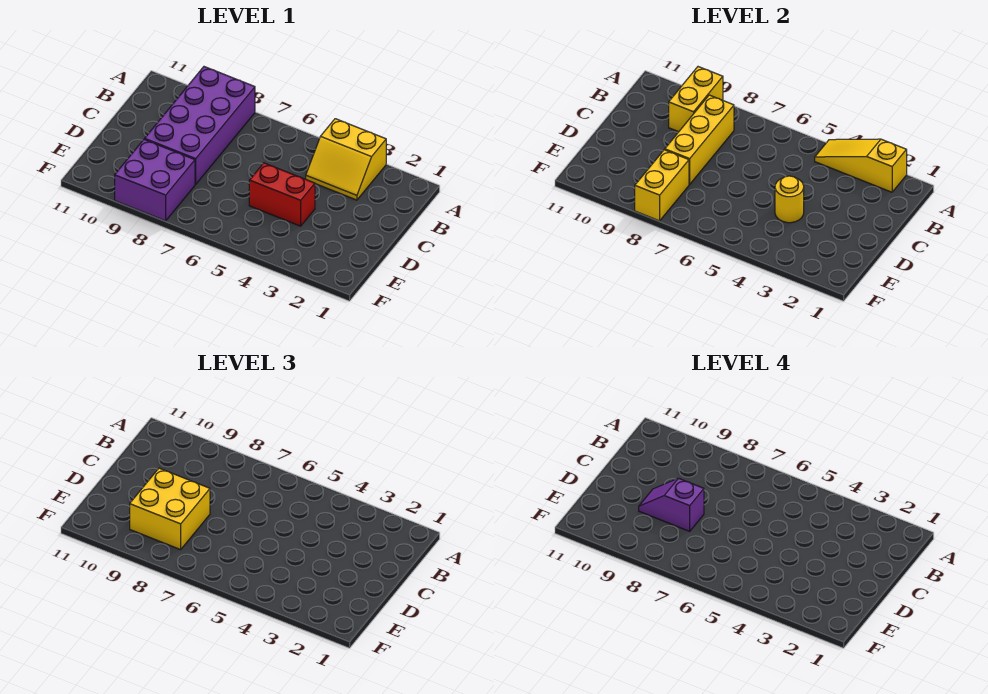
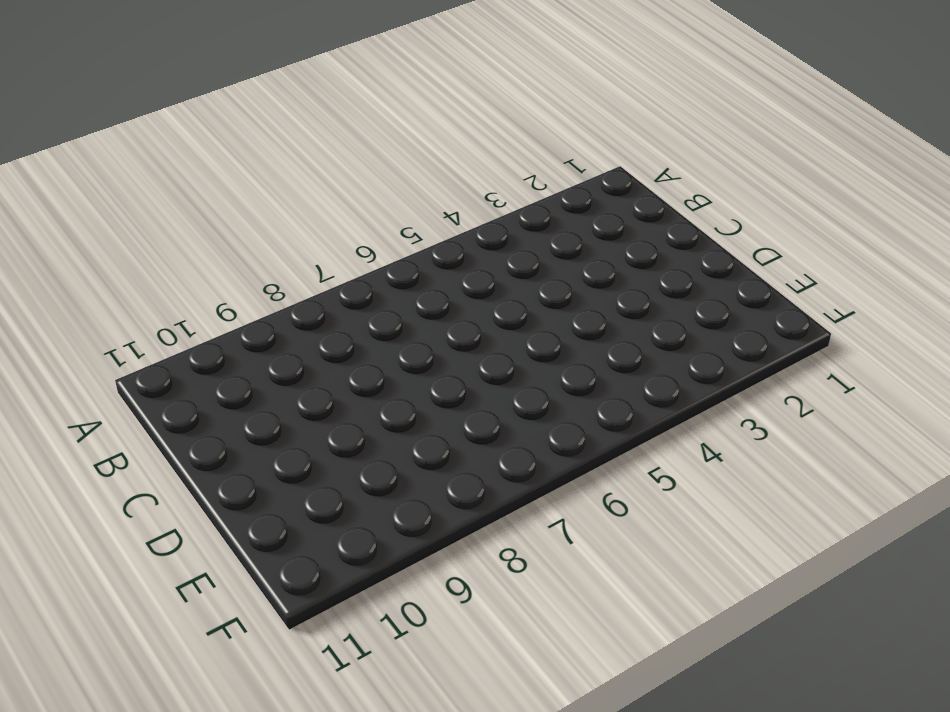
none -> yellow slope A3:B4 level 1 top A
none -> purple brick A8:D9 level 1

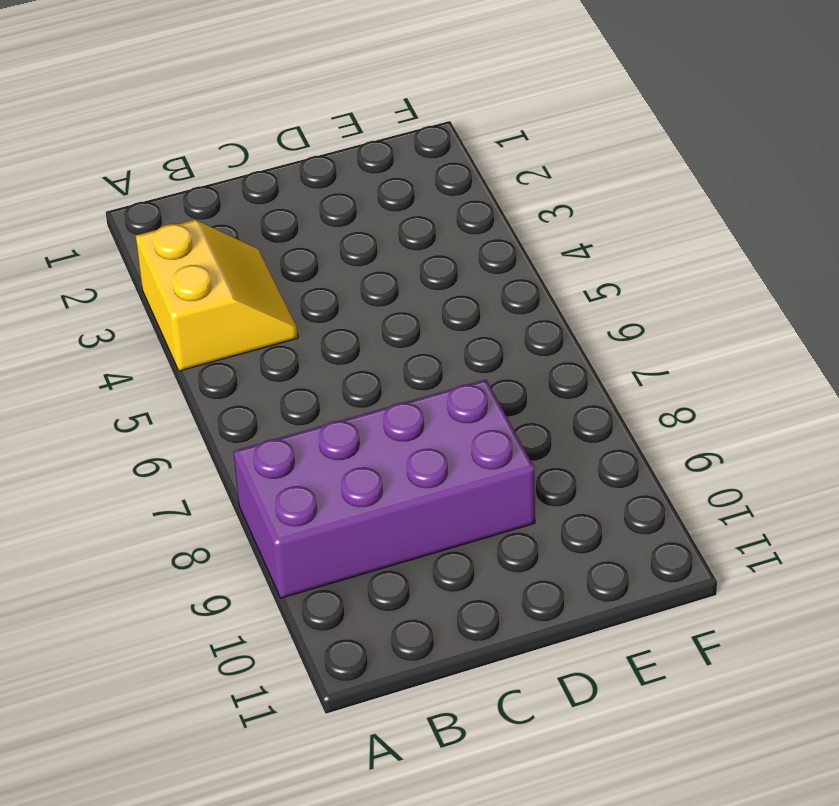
none -> red brick D4:D5 level 1
none -> purple brick E8:F9 level 1

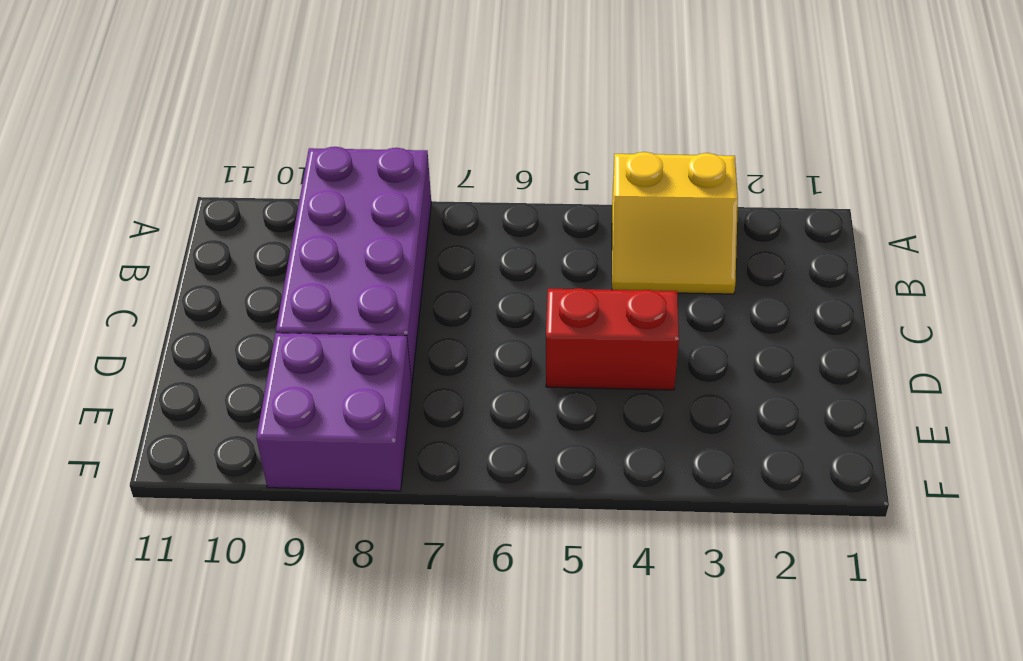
none -> yellow slope A2:A4 level 2 top 2
none -> yellow brick A9:B9 level 2

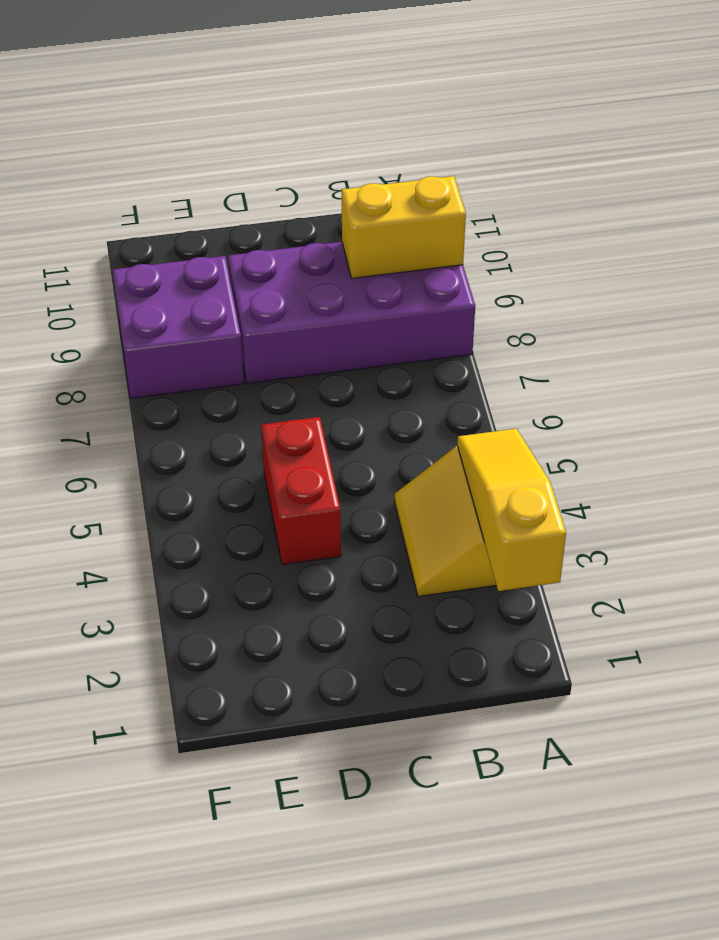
none -> yellow brick B8:D8 level 2
none -> yellow round brick D4 level 2

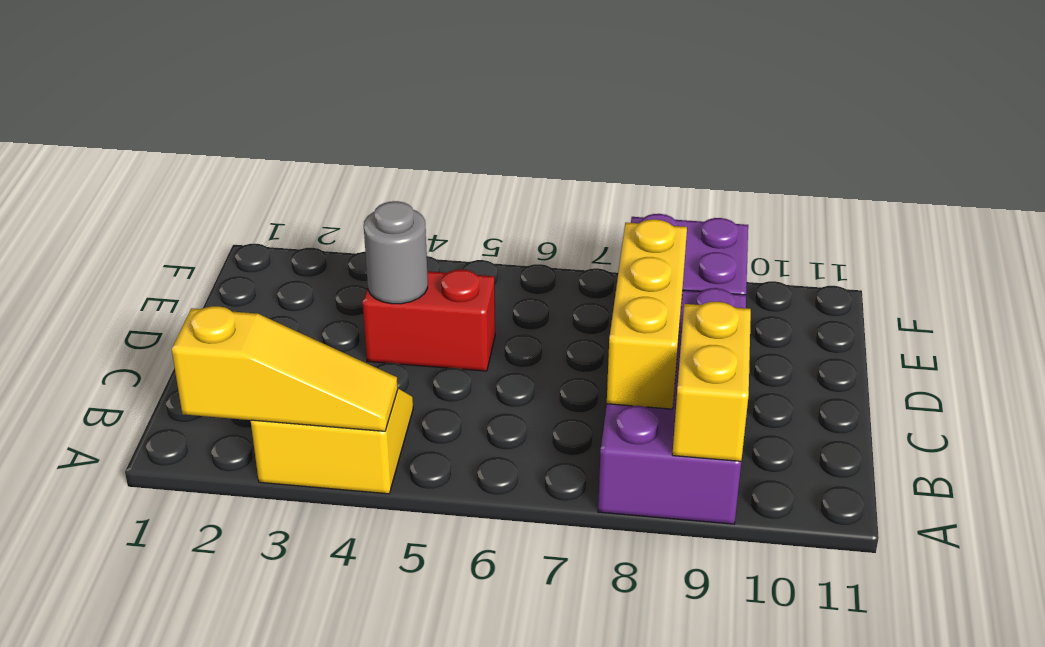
grey round brick D4 level 2 -> yellow round brick D4 level 2
none -> yellow brick E8:F8 level 2
none -> yellow brick D8:E9 level 3

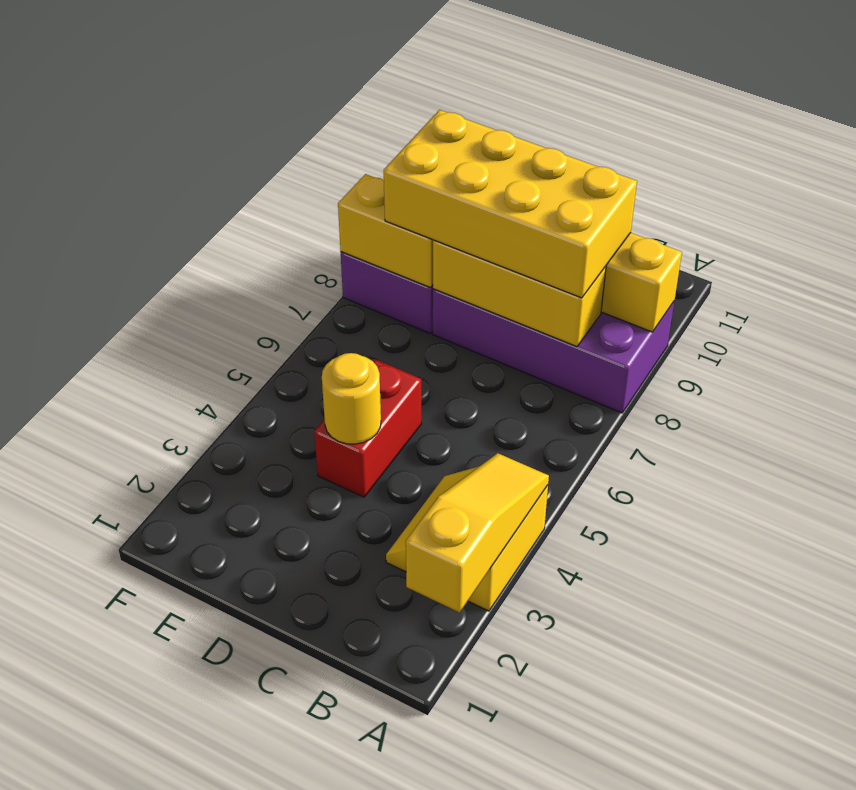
yellow brick B8:E9 level 3 -> yellow brick D8:E9 level 3
none -> purple slope D8:D9 level 4 top 8

